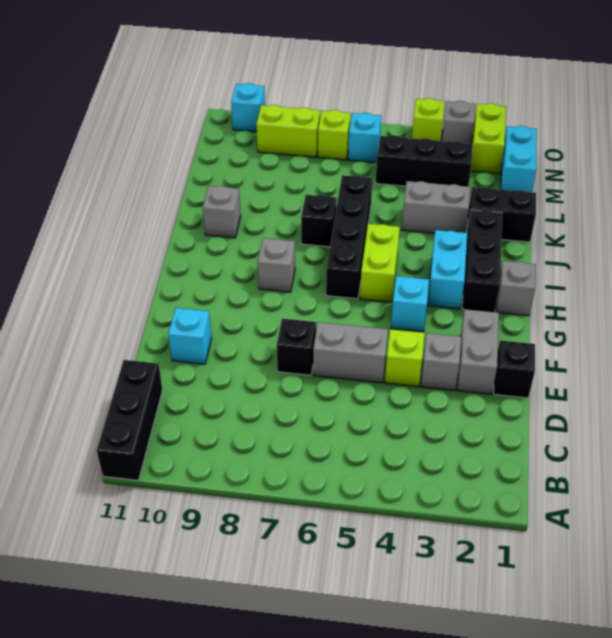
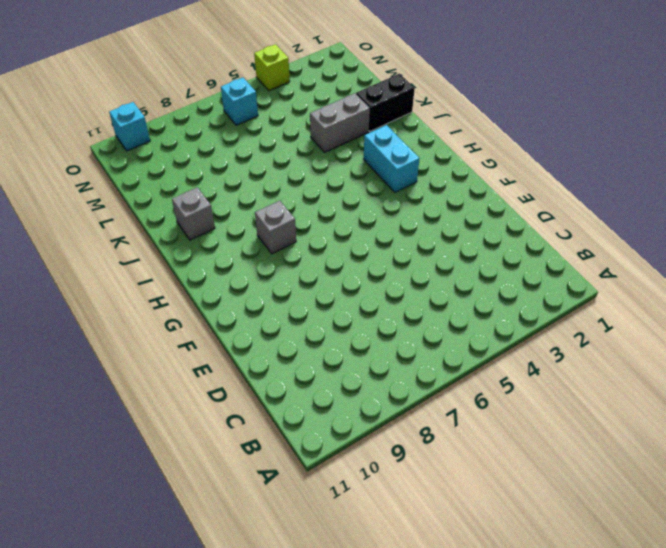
none -> black brick A11:C11 level 1
none -> black brick E1 level 1
none -> grey brick E2:F2 level 1

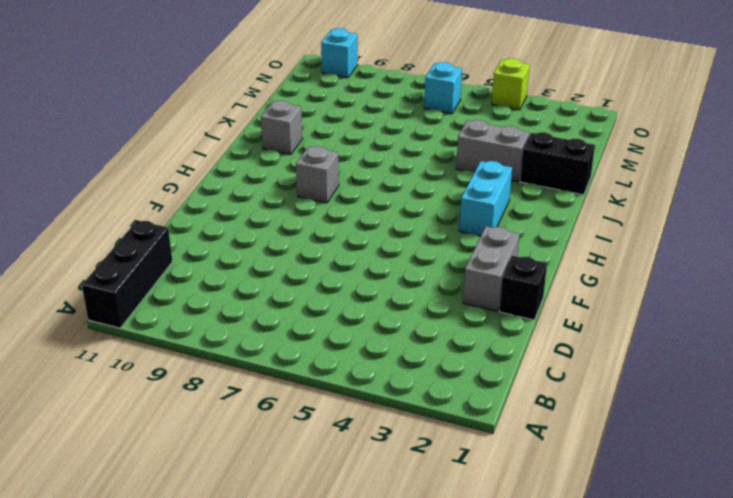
none -> grey brick E3 level 1
none -> lime brick E4 level 1
none -> grey brick E5:E6 level 1

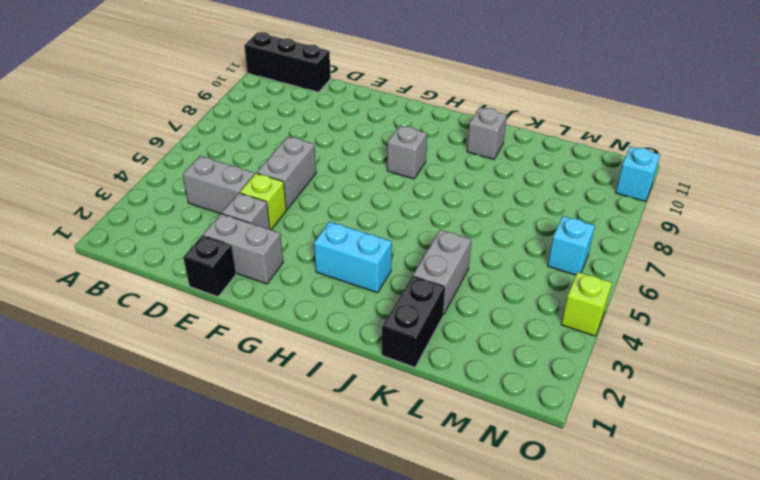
grey brick C4:D4 level 1 -> none
none -> black brick E7 level 1
none -> cyan brick E10 level 1
none -> cyan brick G4 level 1

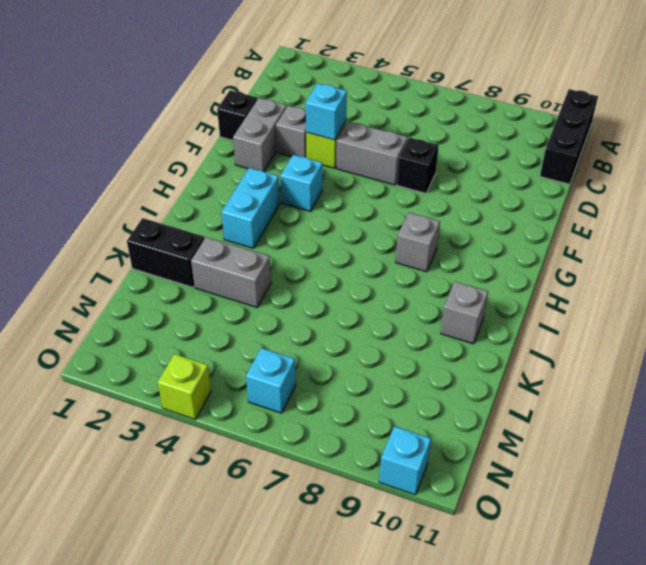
cyan brick E4 level 2 -> cyan brick E10 level 1
none -> grey brick H1 level 1
none -> black brick H2:J2 level 1
none -> lime brick H5:I5 level 1

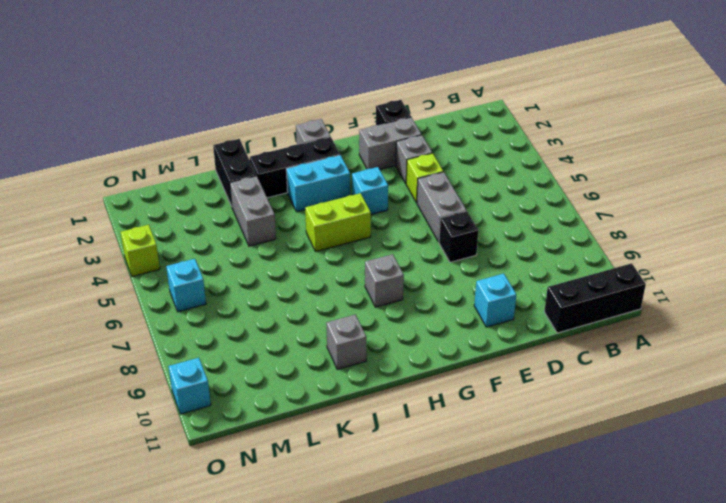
none -> black brick H6:K6 level 1
none -> black brick J7 level 1
none -> cyan brick M1:N1 level 1

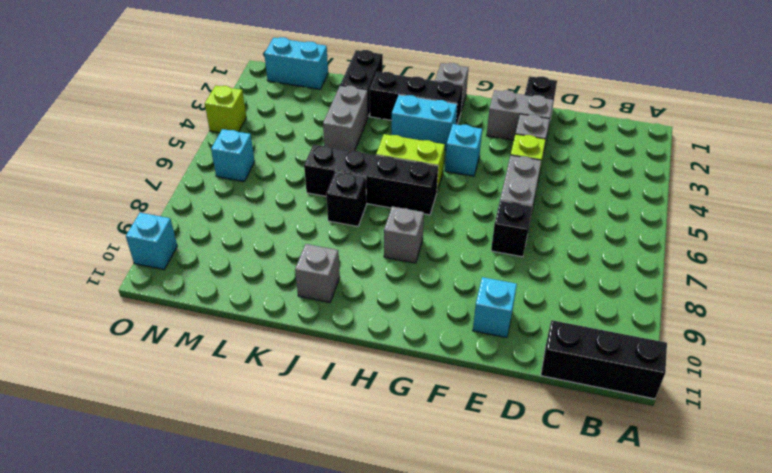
none -> black brick M3:M5 level 1
none -> lime brick N2:O2 level 1
none -> lime brick N7 level 1

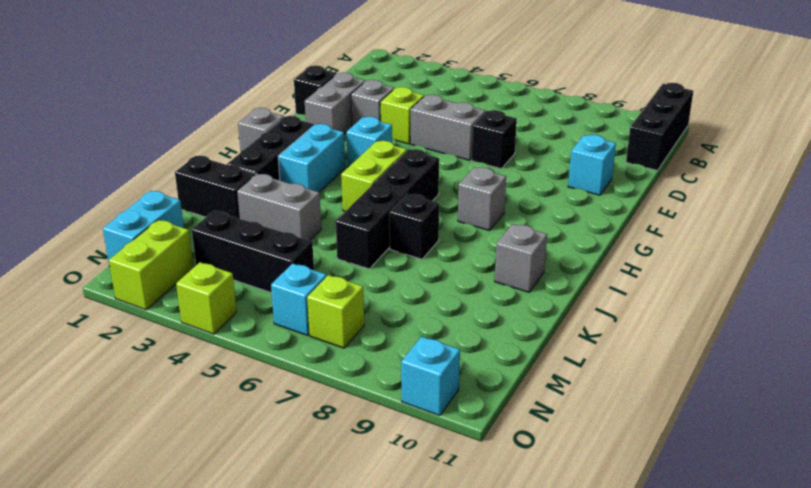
none -> lime brick N8:N9 level 1
none -> grey brick O3 level 1

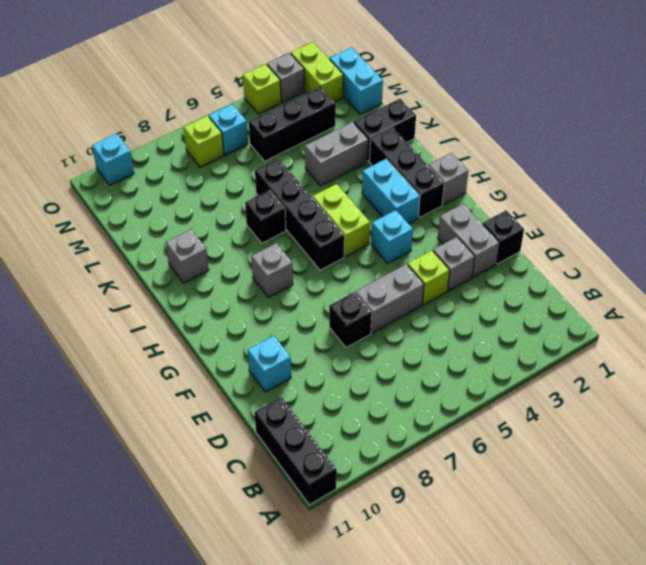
none -> lime brick N8:N9 level 1

